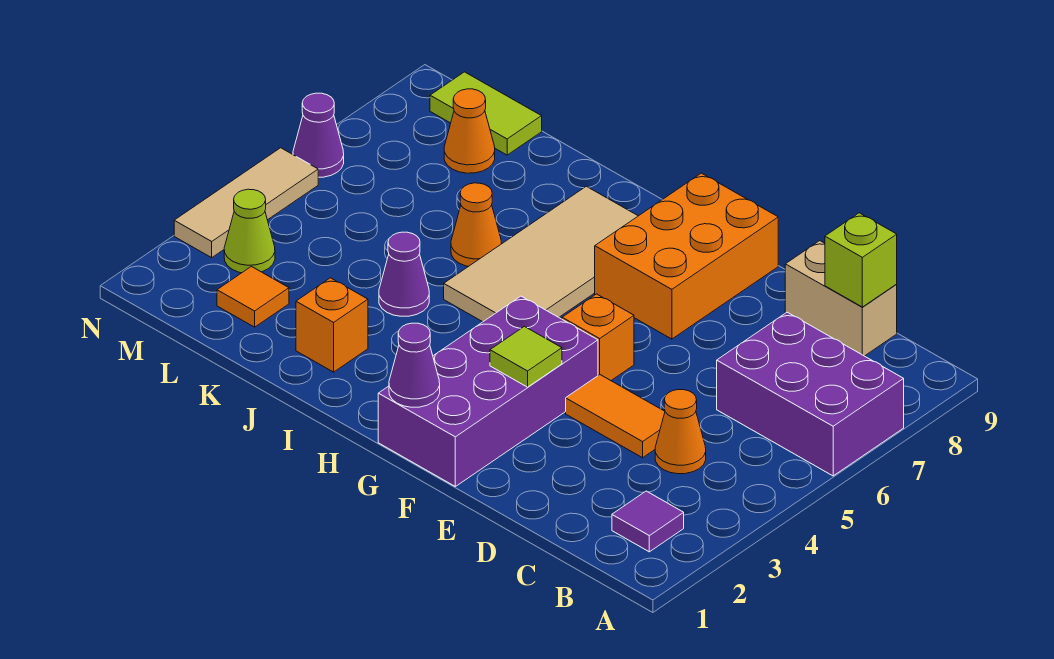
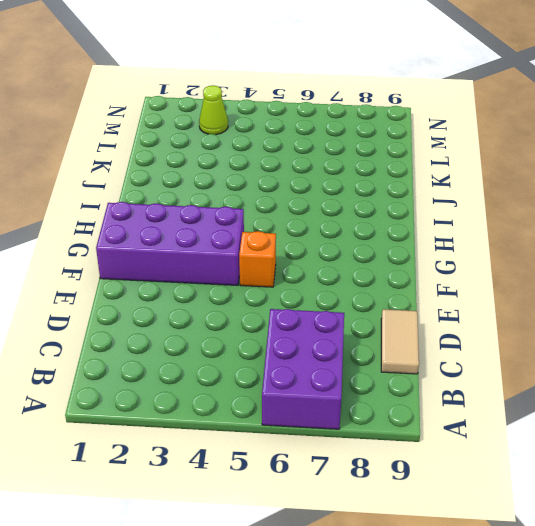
tan tile C9:D9 level 1 -> tan brick C9:D9 level 1
none -> purple tile B2 level 1
none -> orange cone C4 level 1
none -> orange tile D4:E4 level 1

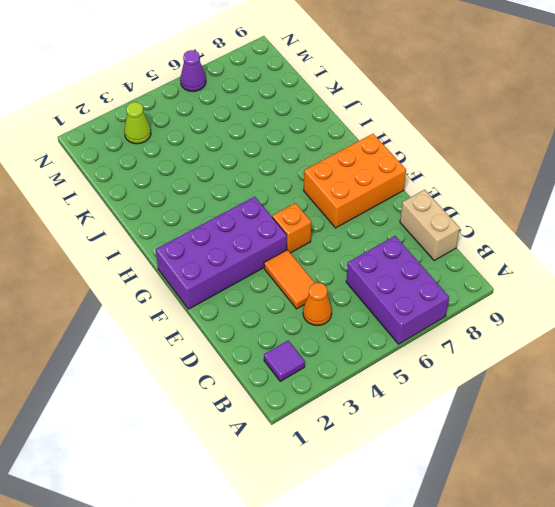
none -> tan tile H5:I8 level 1
none -> orange brick J2 level 1
none -> purple cone J4 level 1

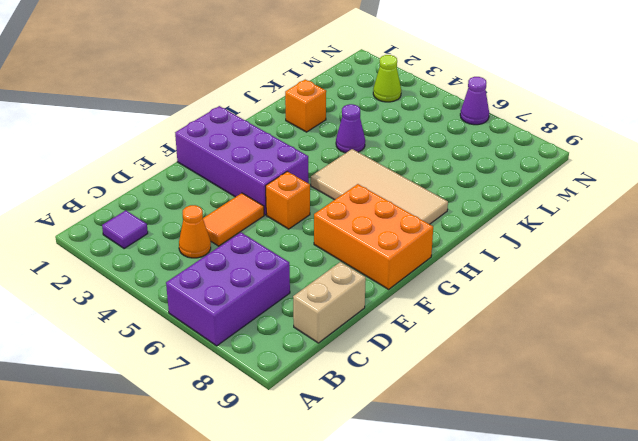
none -> orange cone J6 level 1
none -> orange tile L2 level 1
none -> orange cone L8 level 1

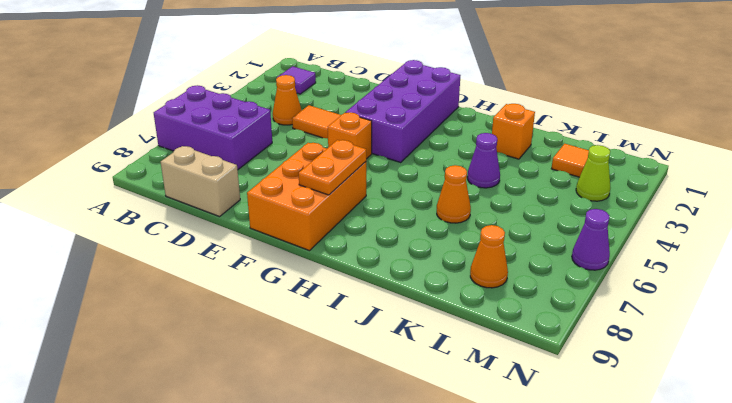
orange plate G7:G8 level 2 -> none
none -> tan tile H5:I8 level 1
none -> lime tile L9:M9 level 1
none -> tan tile N3:N5 level 1

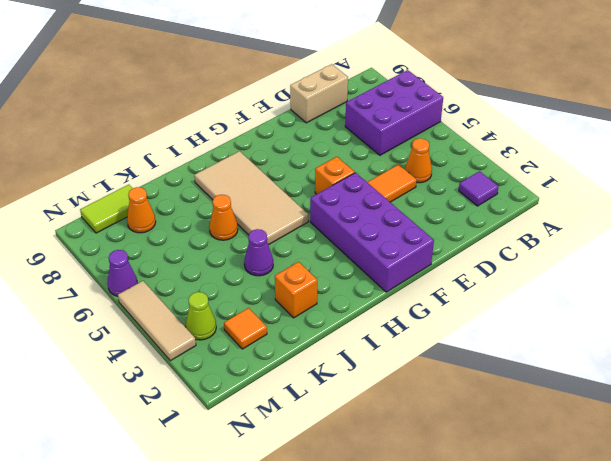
none -> orange brick F7:G9 level 1
none -> lime brick C9 level 2
none -> lime tile F3 level 2

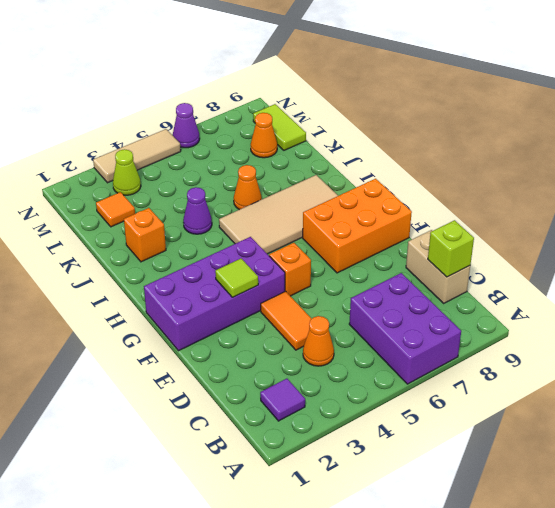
none -> purple cone G1 level 2

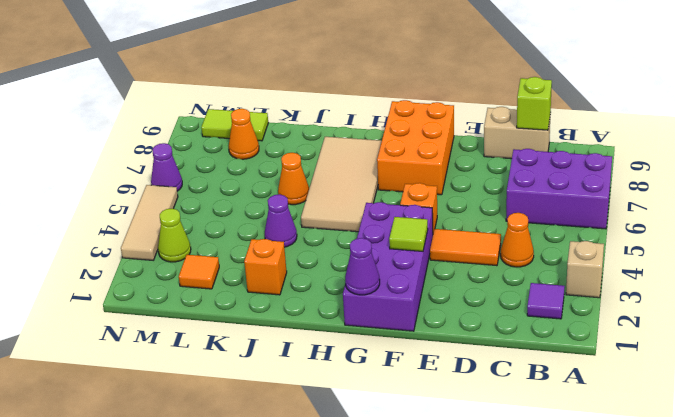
tan brick A3 level 1 -> none

